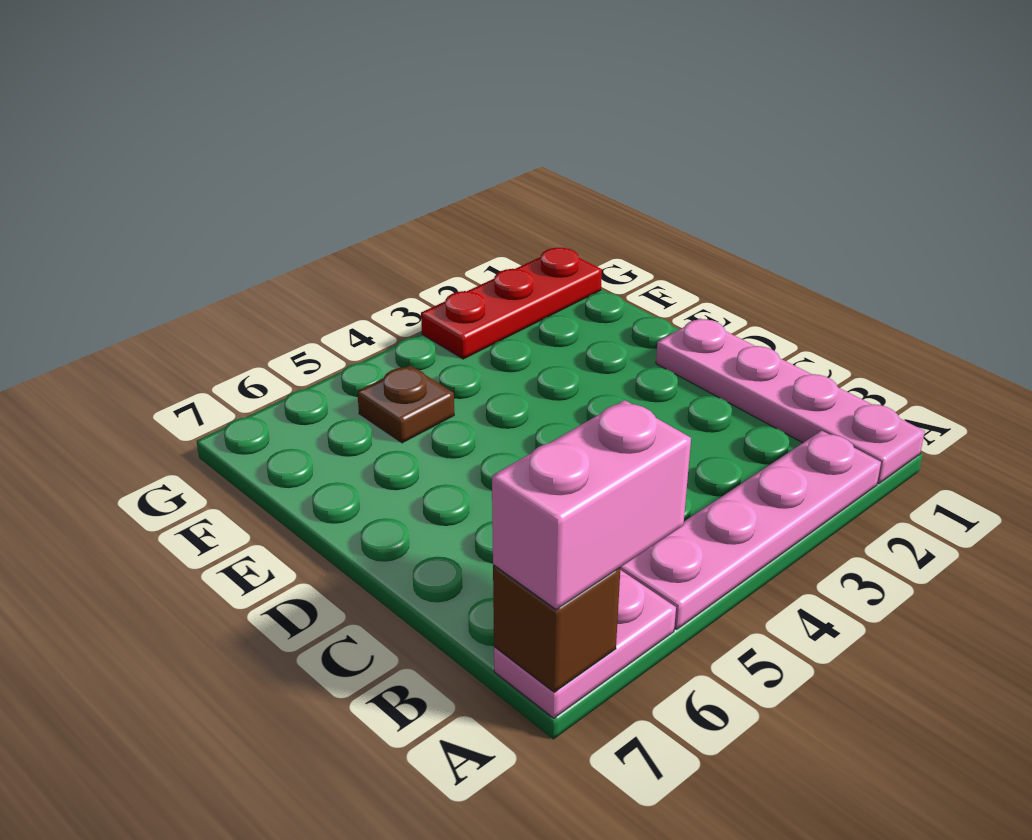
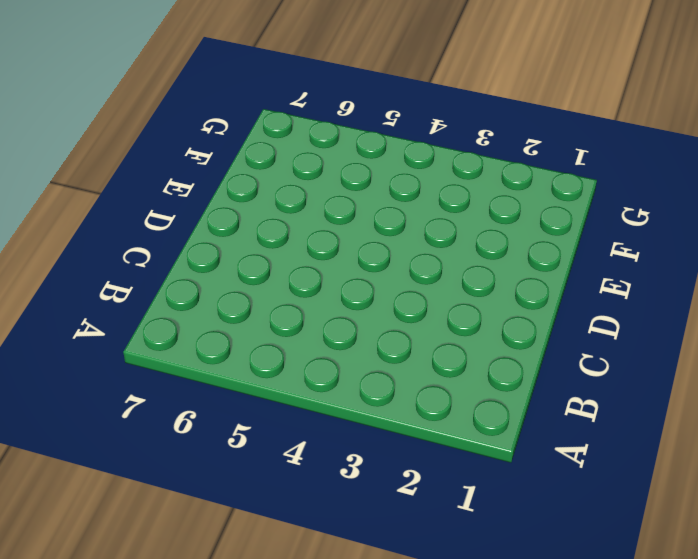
none -> pink plate A1:D1 level 1
none -> pink plate A2:A5 level 1

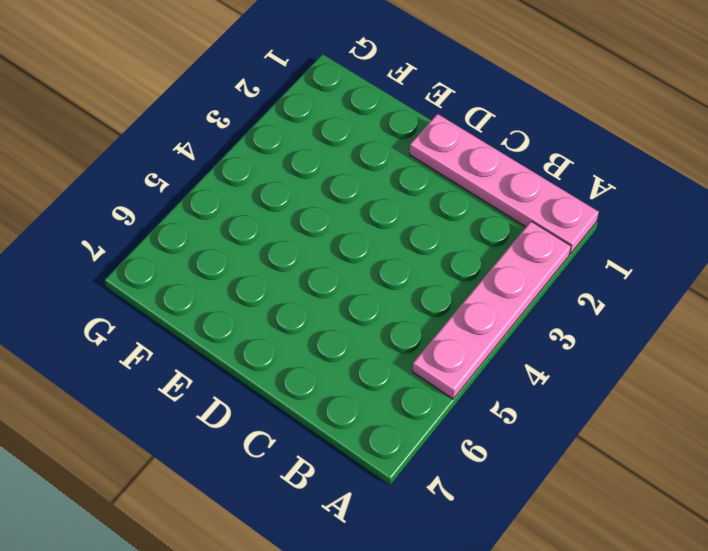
none -> pink plate A6:A7 level 1
none -> brown plate F5 level 1

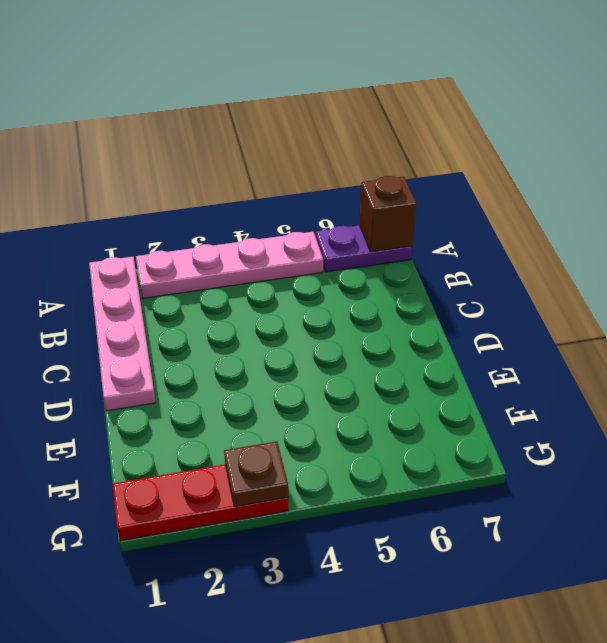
purple plate A6:A7 level 1 -> pink plate A6:A7 level 1
brown plate G3 level 2 -> brown plate F5 level 1
none -> pink brick A6:A7 level 3

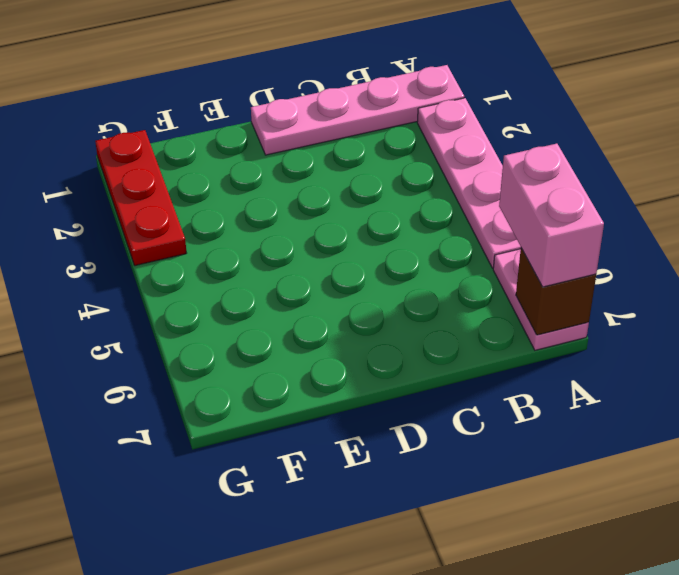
none -> brown plate F5 level 1

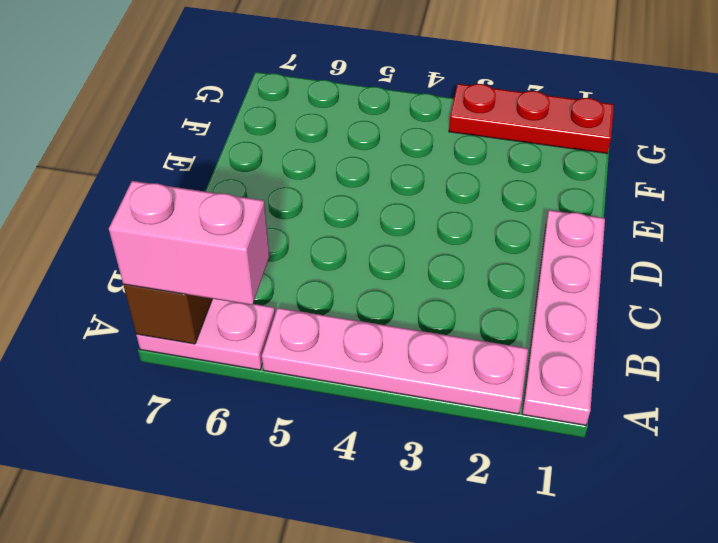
none -> brown plate F5 level 1

